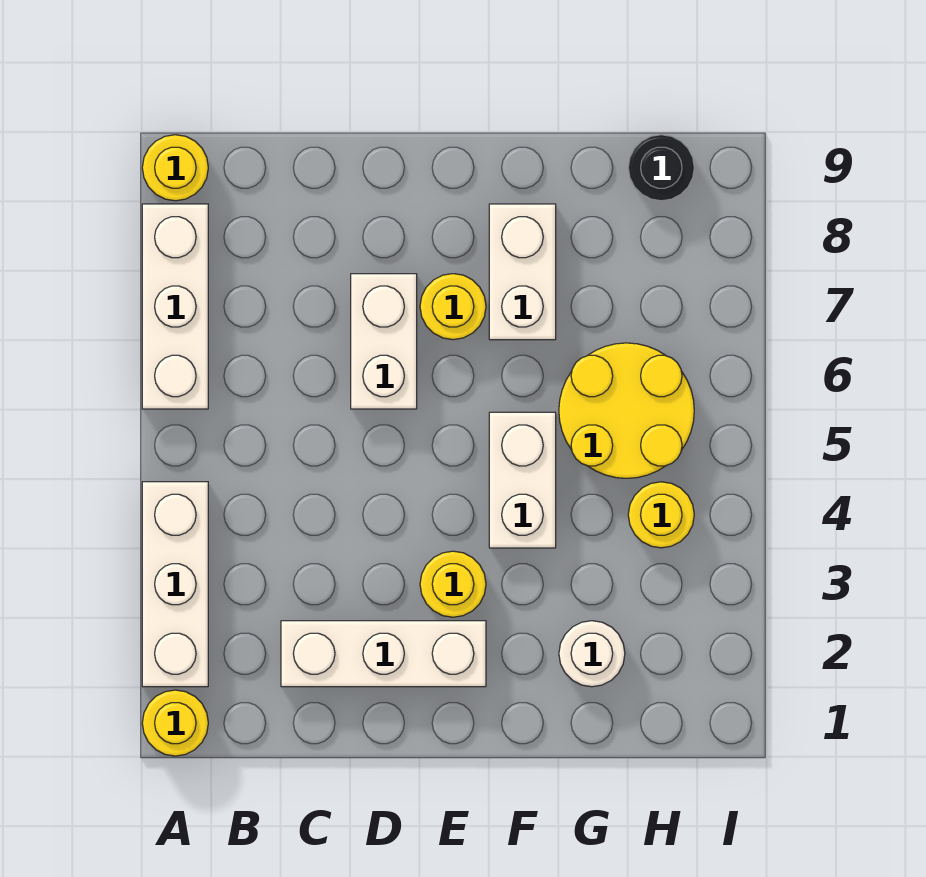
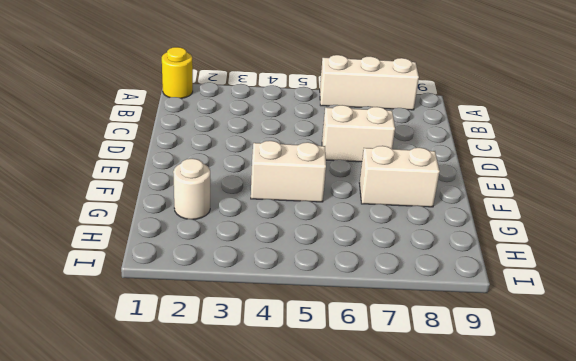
none -> white brick A2:A4 level 1
none -> yellow round brick A9 level 1
none -> white brick C2:E2 level 1

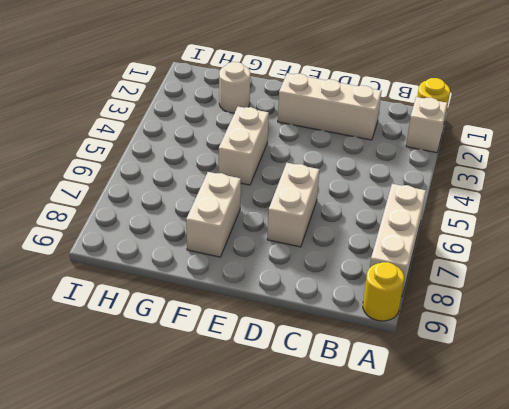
white brick A2 level 1 -> white brick A2:A4 level 1
none -> yellow round brick E3 level 1
none -> yellow round brick E7 level 1
none -> yellow round brick G5:H6 level 1

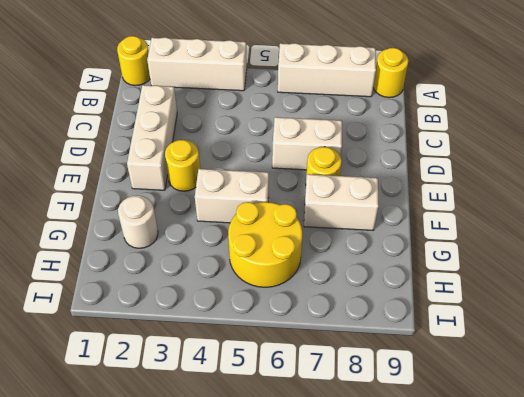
none -> yellow round brick H4 level 1
none -> black round brick H9 level 1

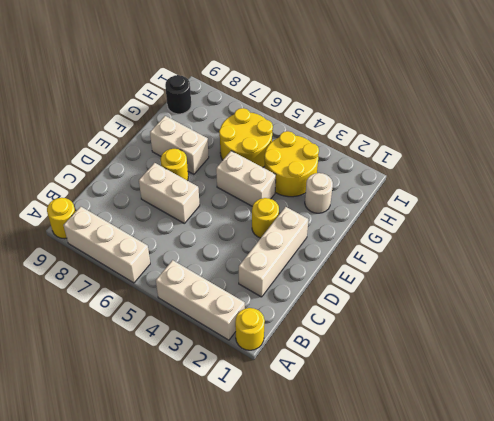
yellow round brick G3:H4 level 1 -> yellow round brick H4 level 1

